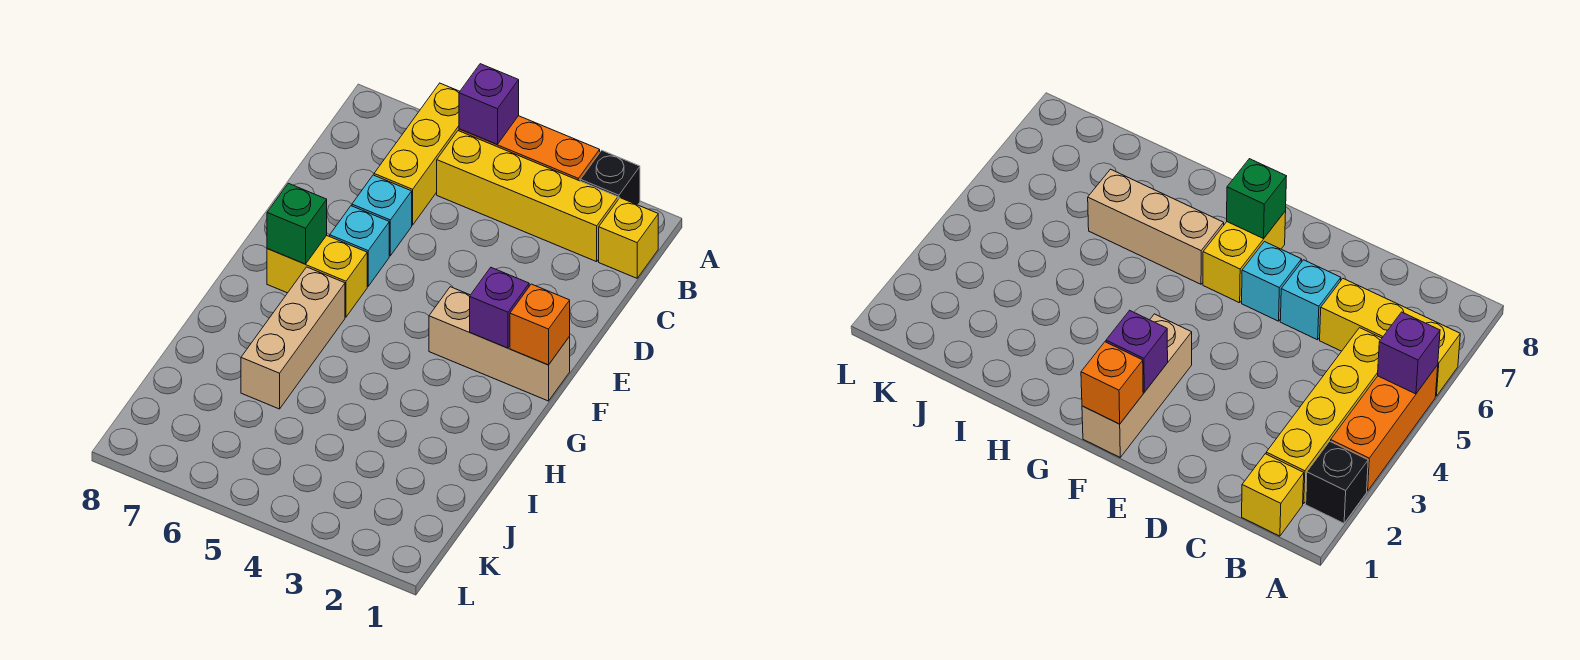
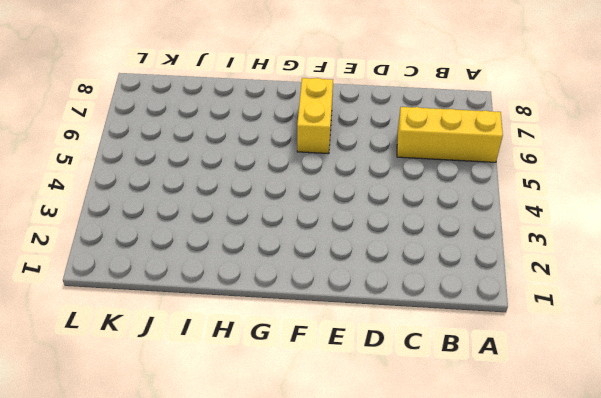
none -> black brick A2 level 1
none -> orange brick A3:A5 level 1
none -> yellow brick B1 level 1

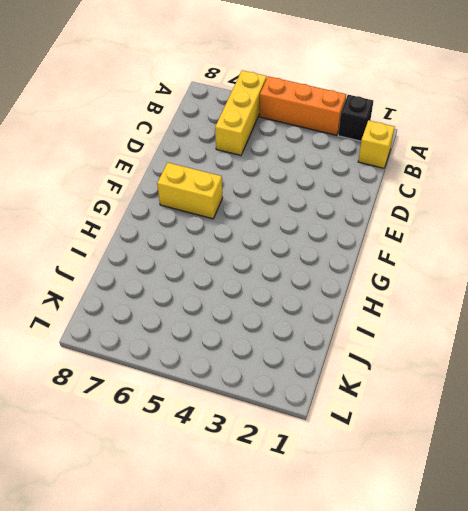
none -> yellow brick B2:B5 level 1
none -> cyan brick D6 level 1
none -> cyan brick E6 level 1

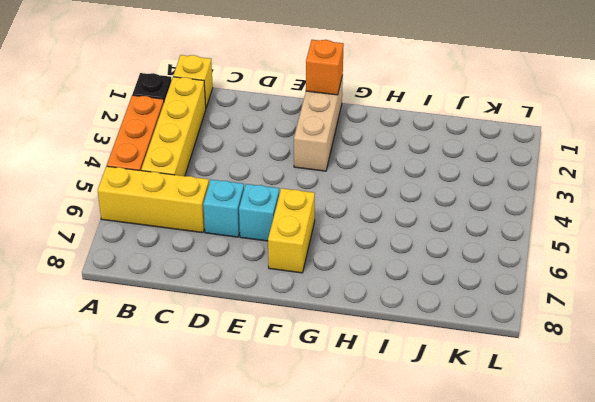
none -> tan brick G6:I6 level 1
none -> purple brick A5 level 2
none -> purple brick F2 level 2

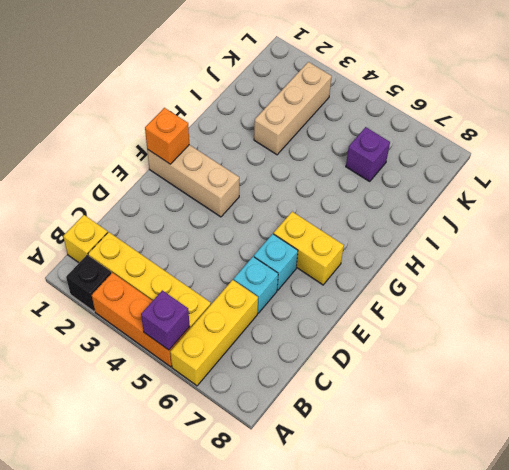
tan brick I3:K3 level 1 -> tan brick G6:I6 level 1
purple brick J6 level 1 -> purple brick F2 level 2
none -> green brick F7 level 2

